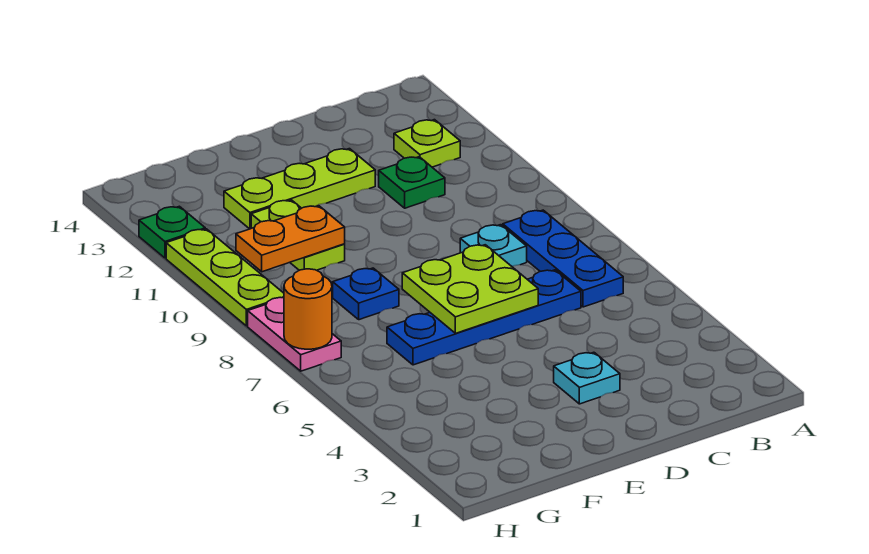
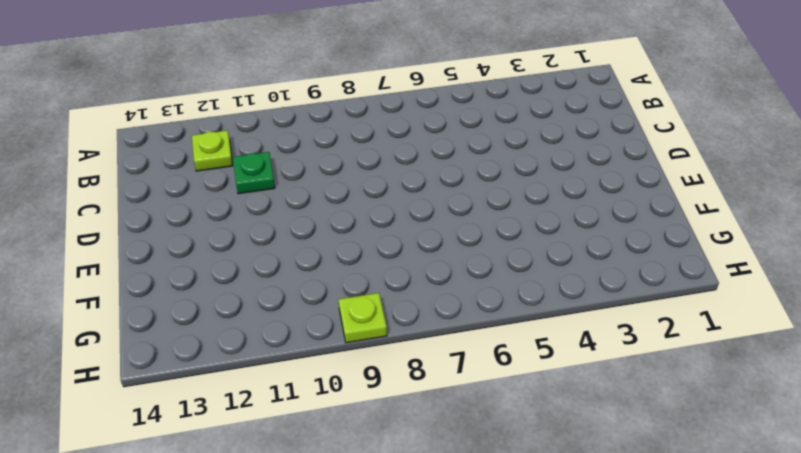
lime plate H9 level 1 -> lime plate H9:H11 level 1
none -> blue plate B6:B8 level 1
none -> blue plate C6:F6 level 1
none -> cyan plate C8 level 1

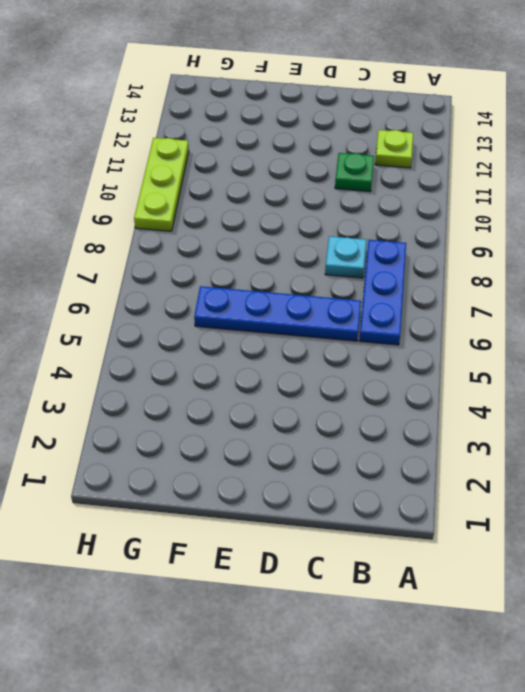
none -> cyan plate D3 level 1
none -> lime plate D12:F12 level 1
none -> blue plate F8 level 1

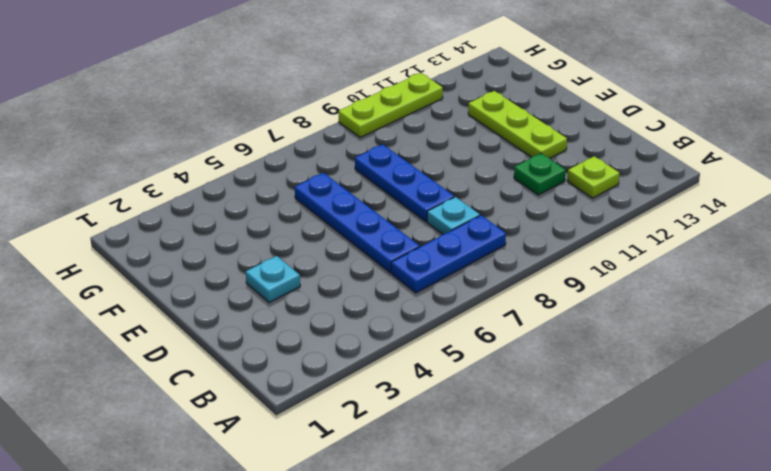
blue plate D8:F8 level 1 -> blue plate F8 level 1
none -> lime plate F10:F11 level 1
none -> pink plate H7:H8 level 1
none -> green plate H12 level 1

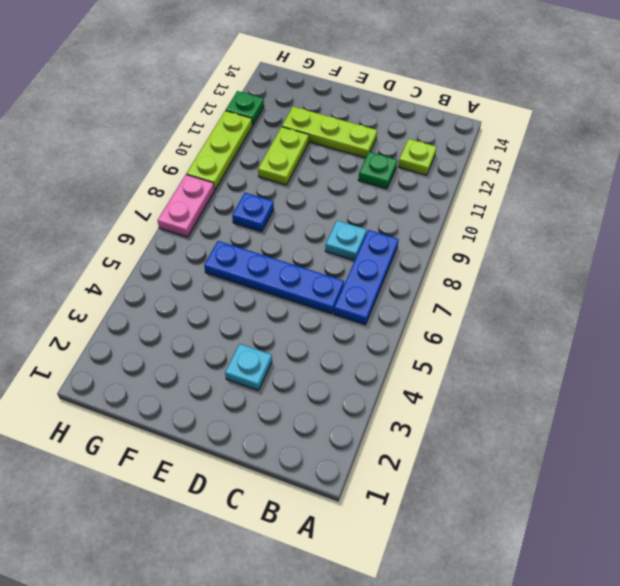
none -> lime plate D6:E7 level 2
none -> orange plate F10:G10 level 2
none -> orange round brick H7 level 2

